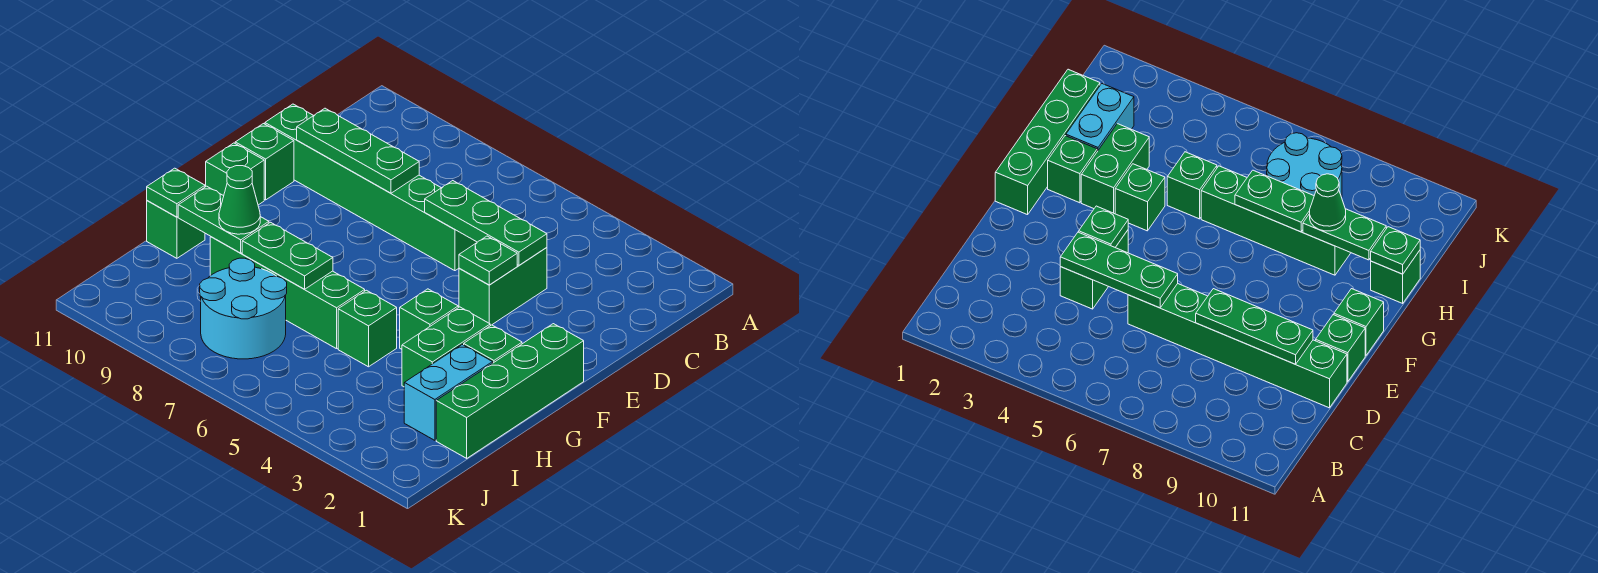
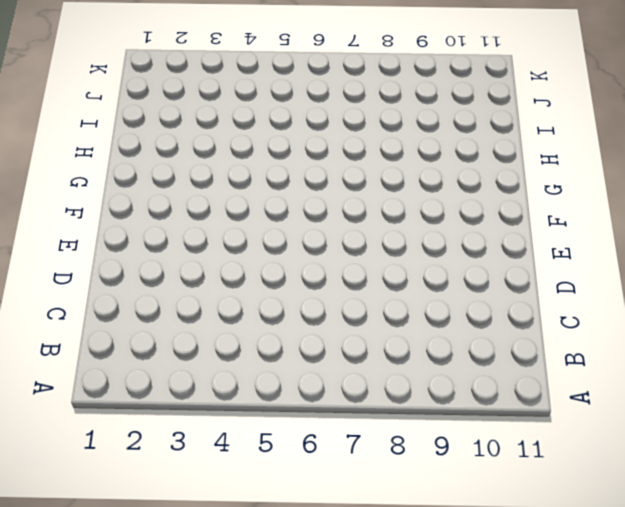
none -> green brick D4:E4 level 1
none -> green brick D6:D11 level 1
none -> green brick E11 level 1

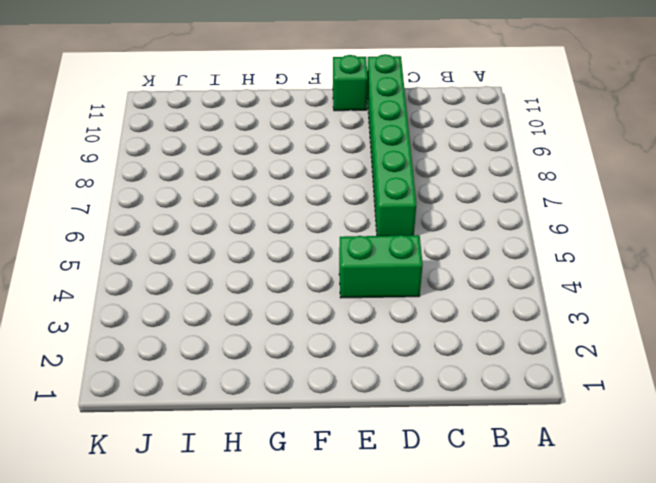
none -> green brick F1:I1 level 1
none -> green brick F11 level 1
none -> green brick G2 level 1

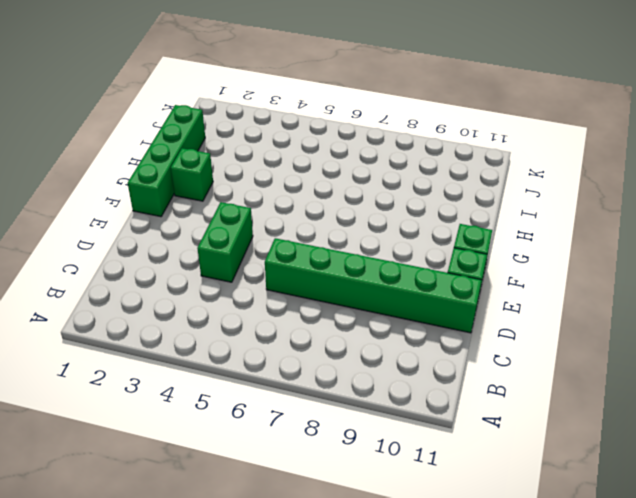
none -> green brick G3:H3 level 1
none -> green brick G4 level 1
none -> cyan brick H2:I2 level 1

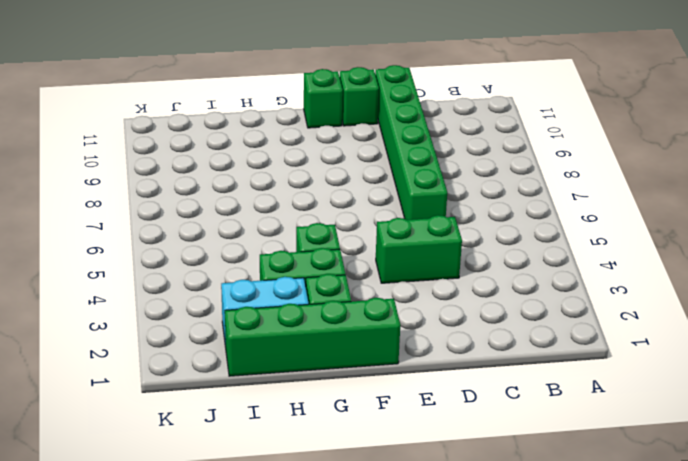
none -> green brick H5 level 1
none -> green brick H6:H9 level 1
none -> green brick H11 level 1

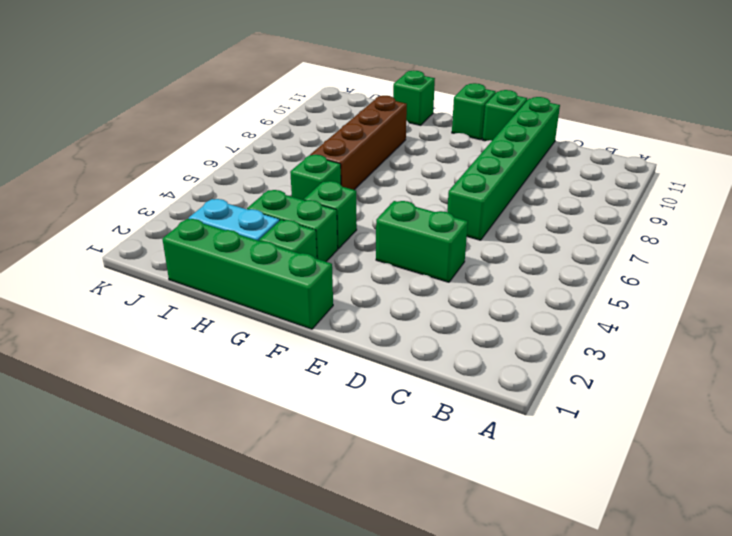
brown brick H6:H9 level 1 -> green brick H6:H9 level 1
none -> cyan round brick I7:J8 level 1
none -> green plate D4:D6 level 2
none -> green plate D8:D10 level 2

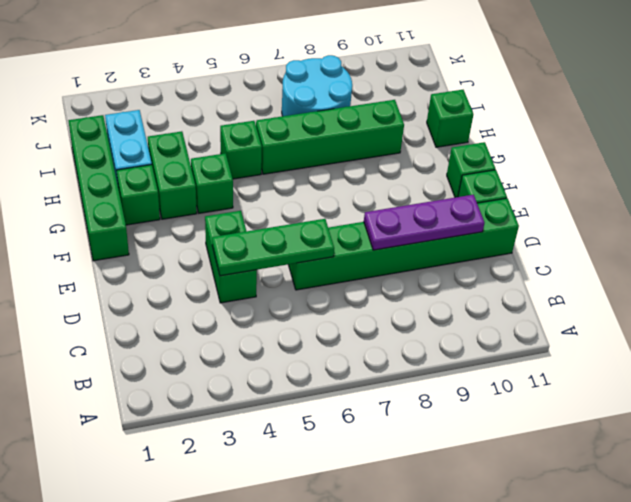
purple plate D8:D10 level 2 -> green plate D8:D10 level 2
none -> green plate E4 level 2
none -> green plate H7:H8 level 2
none -> green plate H9:H10 level 2

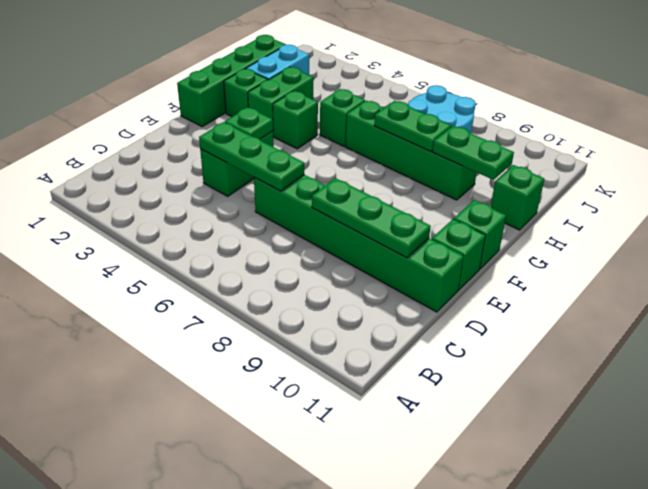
none -> green plate H11 level 2
none -> green cone H9 level 3

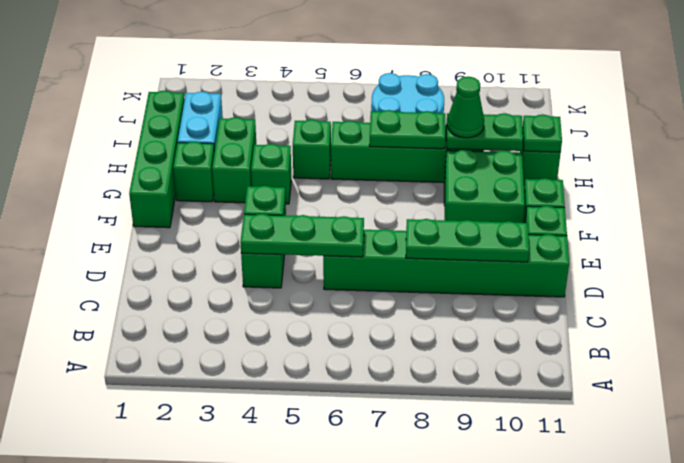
green brick F9:G10 level 1 -> none

